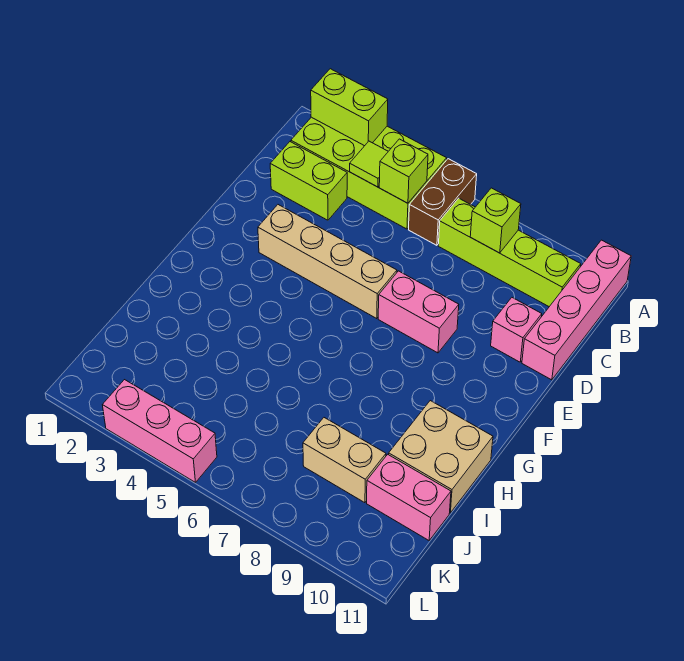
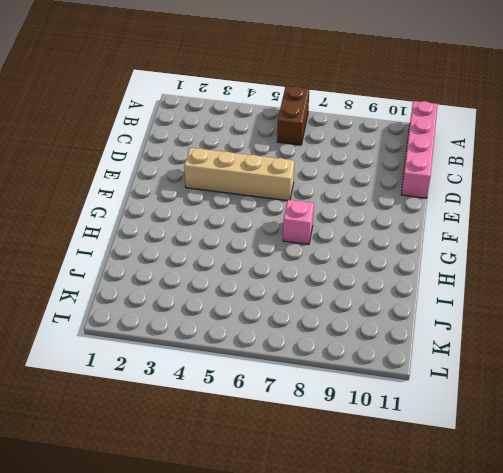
pink brick G7 level 1 -> pink brick D10 level 1
none -> lime brick A2:B5 level 1
none -> lime brick B7:B10 level 1
none -> lime brick C2:C3 level 1

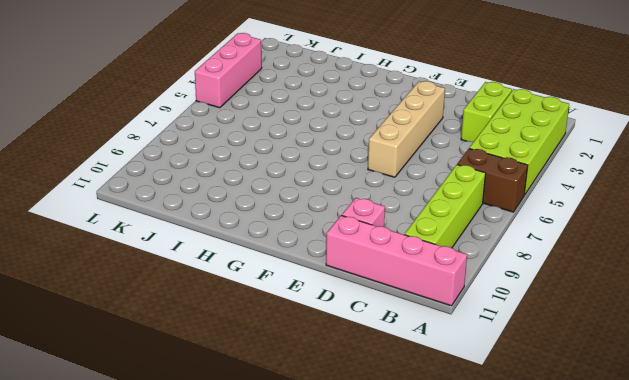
none -> pink brick E7:E8 level 1
none -> tan brick H10:I11 level 1
none -> tan brick J8:J9 level 1

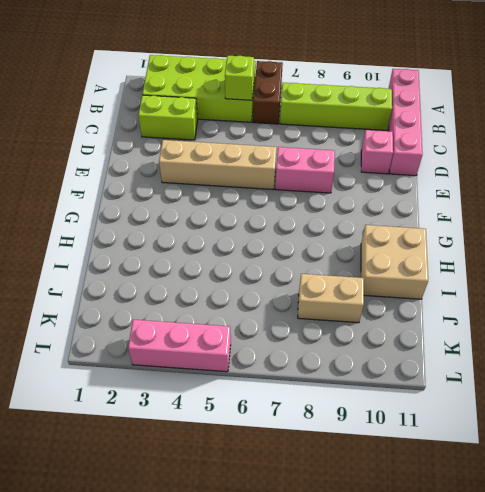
none -> pink brick J10:J11 level 1
none -> lime brick A2:A3 level 2
none -> lime tile B4 level 2

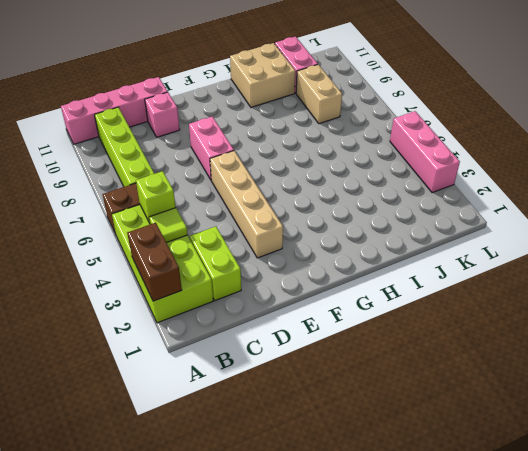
brown brick A2:A3 level 2 -> lime brick A2:A3 level 2
none -> lime brick B8 level 2

